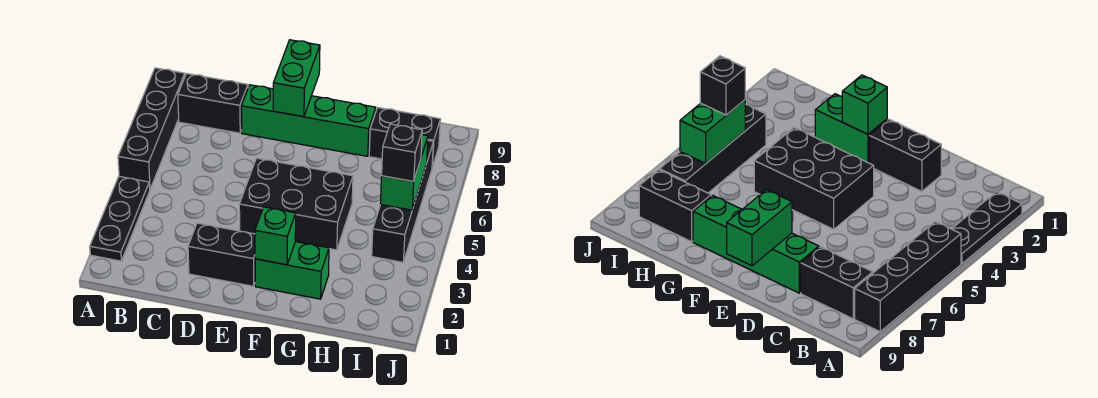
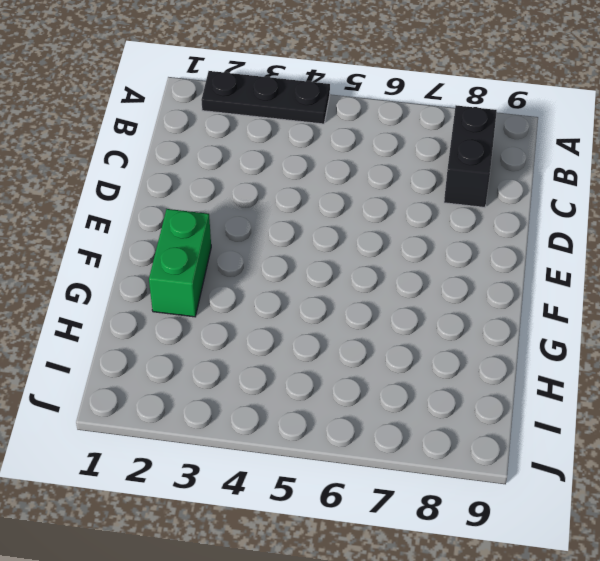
none -> black brick A5:A8 level 1
none -> black brick D2:E2 level 1
none -> green brick D8:G8 level 1

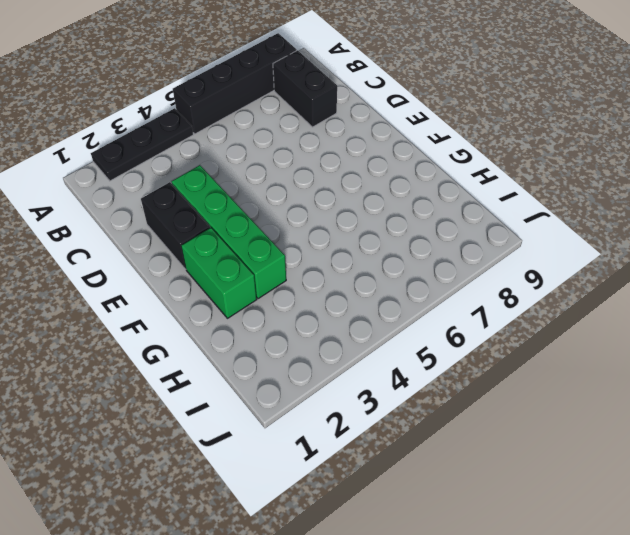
green brick D3:G3 level 1 -> green brick D8:G8 level 1
none -> black brick E4:G5 level 1
none -> black brick H8:I8 level 1
none -> black brick I4:I7 level 1

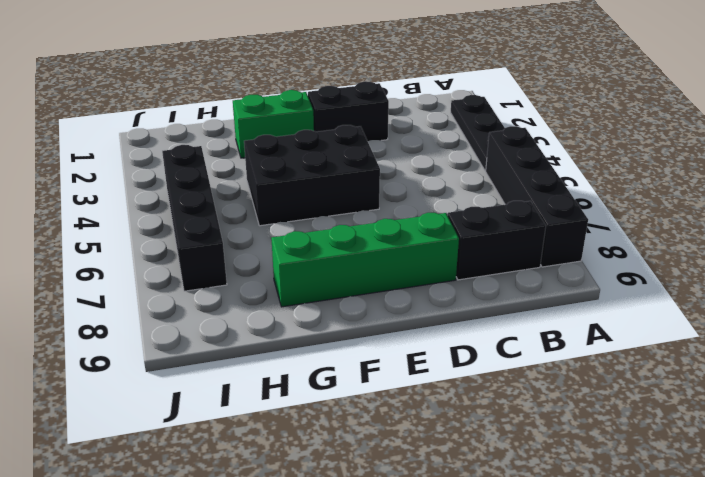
none -> black brick H8:I8 level 1
none -> green brick E8:E9 level 2
none -> green brick F2 level 2

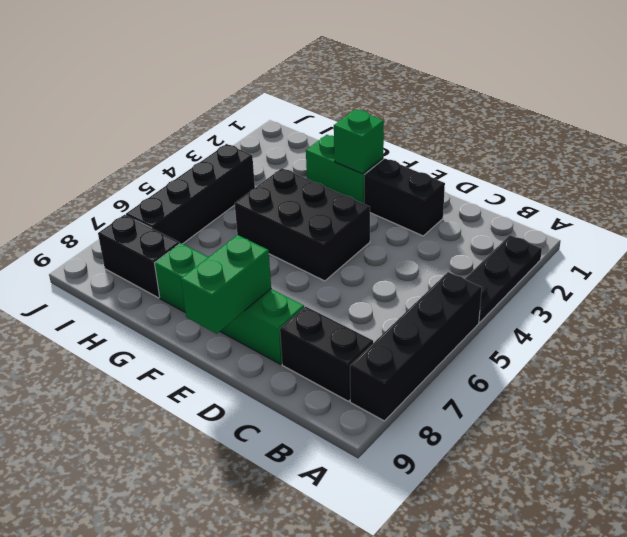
none -> green brick I5:I6 level 2
none -> black brick I5 level 3

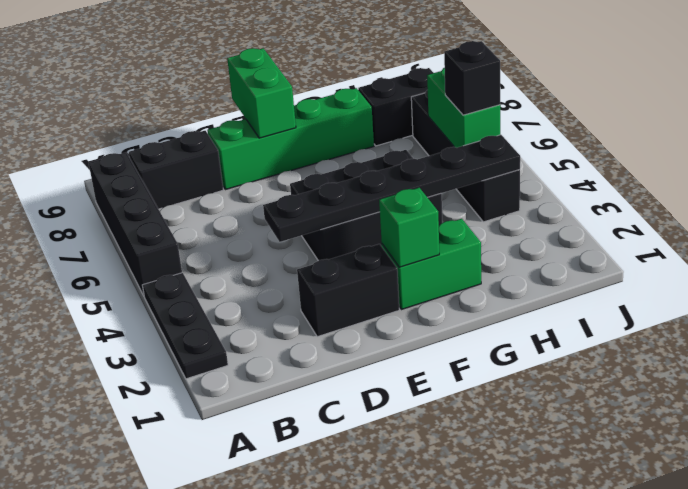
black plate D4:I4 level 2 -> none

